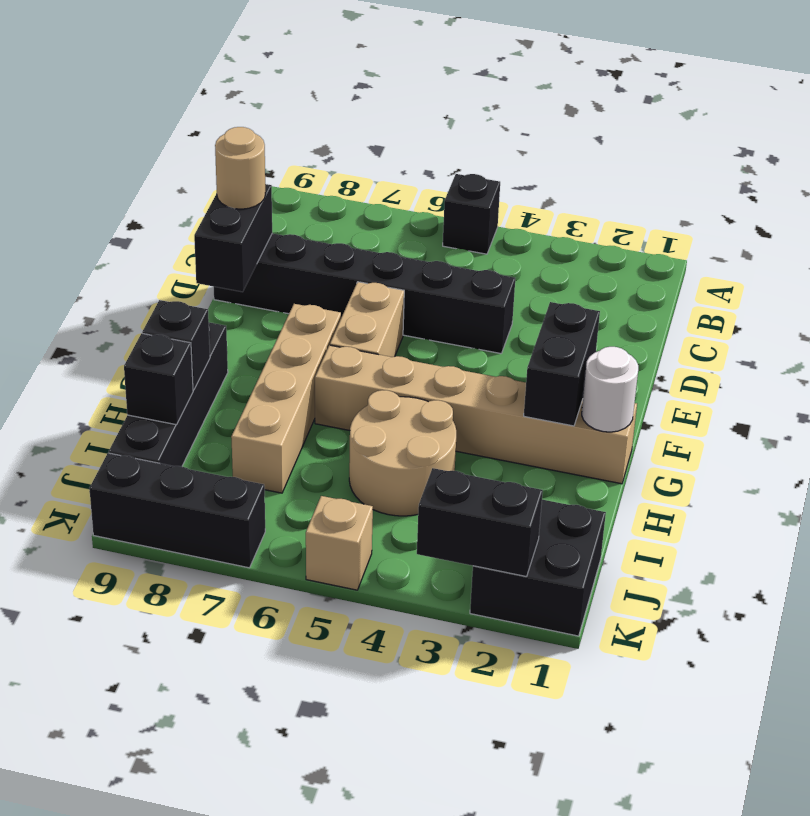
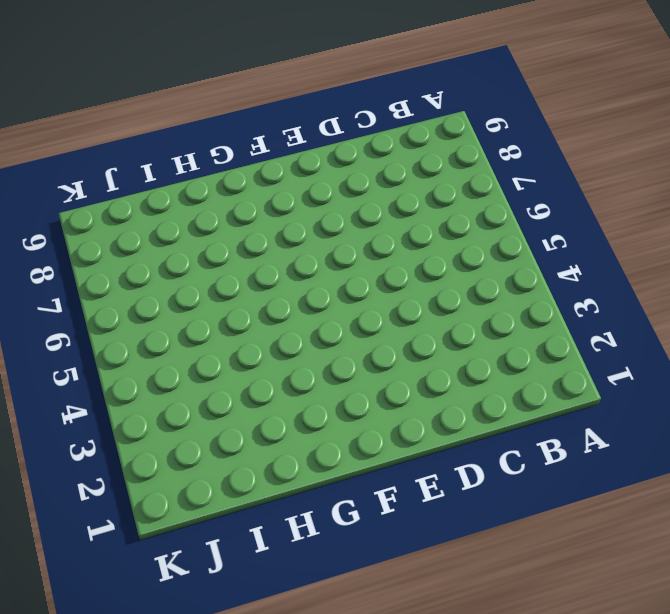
none -> black brick A5 level 1
none -> black brick D4:D9 level 1
none -> tan brick E6:F6 level 1

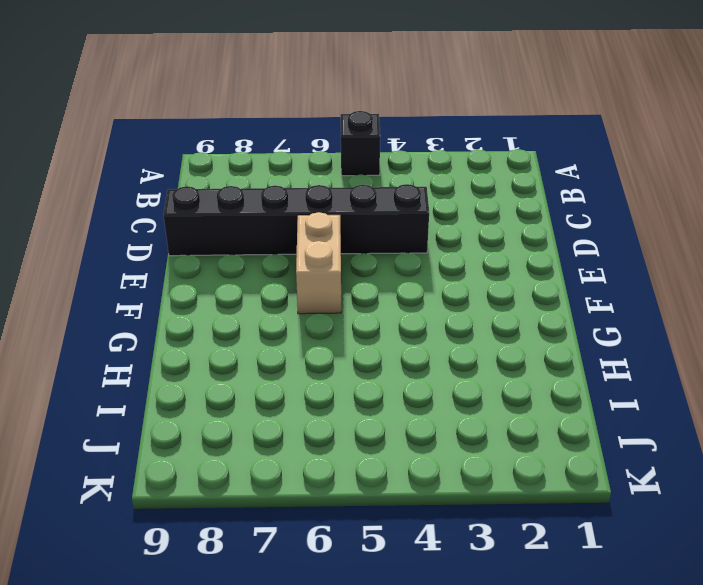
none -> tan brick F7:I7 level 1
none -> tan brick G1:G6 level 1
none -> black brick G9:J9 level 1

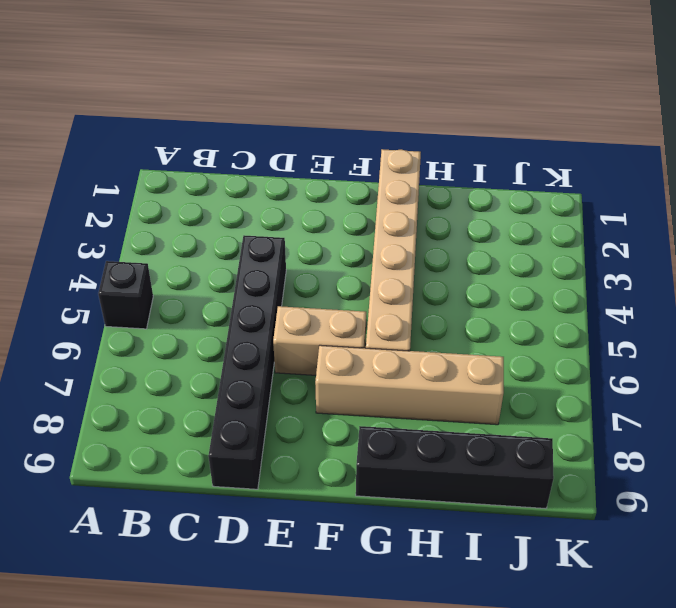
none -> tan round brick H4:I5 level 1
none -> black brick J1:K2 level 1
none -> tan brick K5 level 1

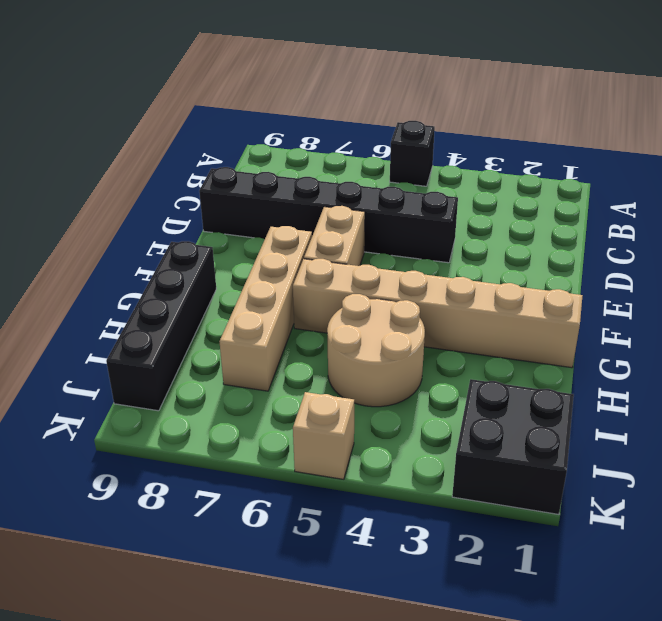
none -> black brick K7:K9 level 1
none -> black brick D9:E9 level 2
none -> black brick F2:G2 level 2

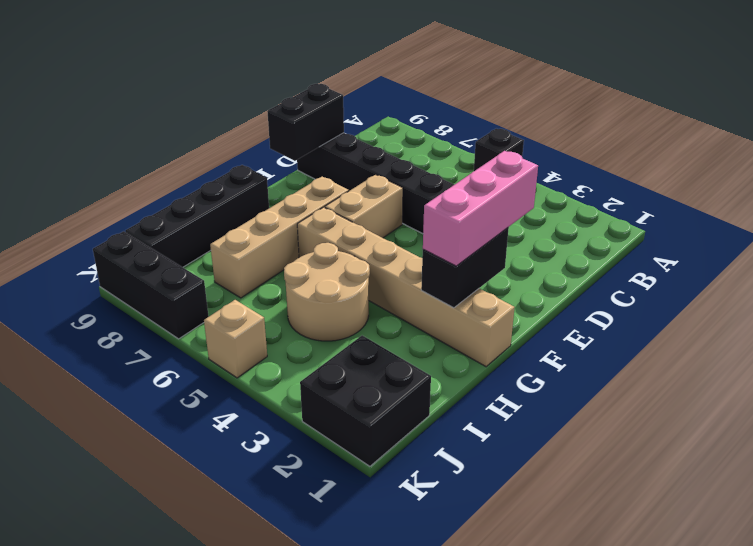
pink brick E2:G2 level 3 -> none
none -> white round brick G1 level 2
none -> black brick H9 level 2
none -> black brick I9 level 2

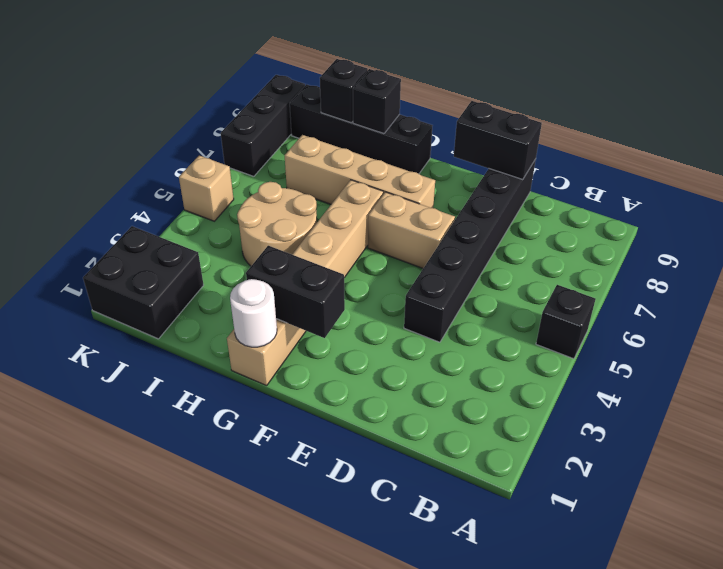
none -> black brick K2:K3 level 2
none -> tan round brick D9 level 3

